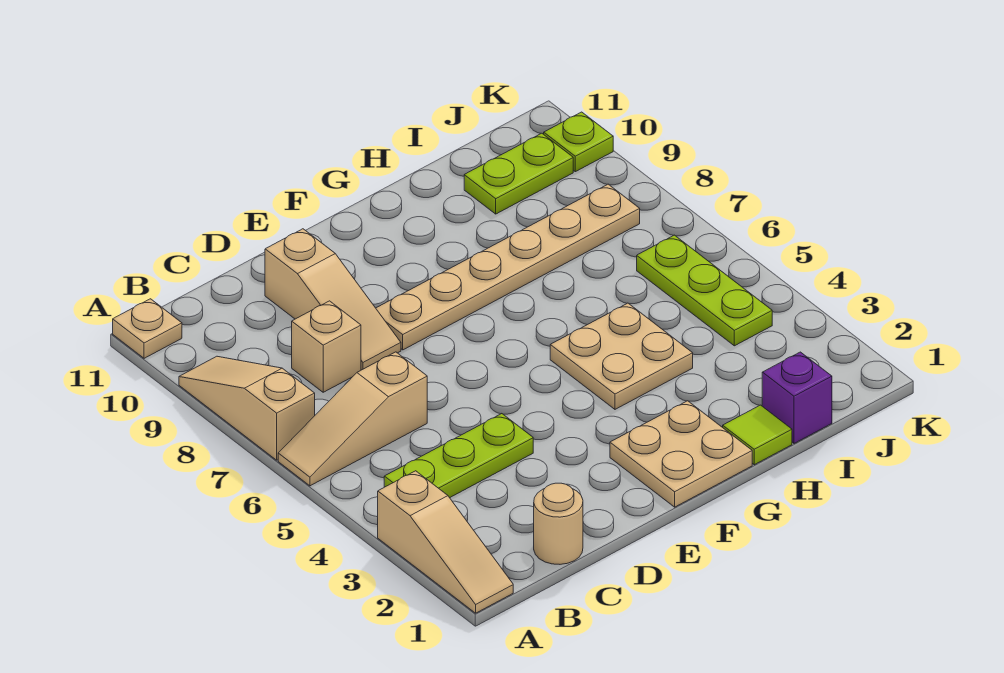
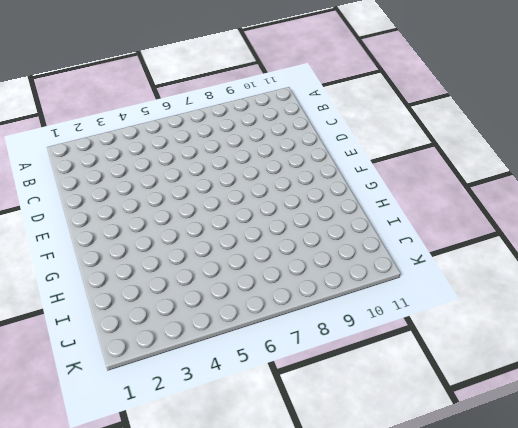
none -> tan slope A1:A3 level 1 top 3
none -> tan slope A6:C6 level 1 top C
none -> tan slope A7:A9 level 1 top 7

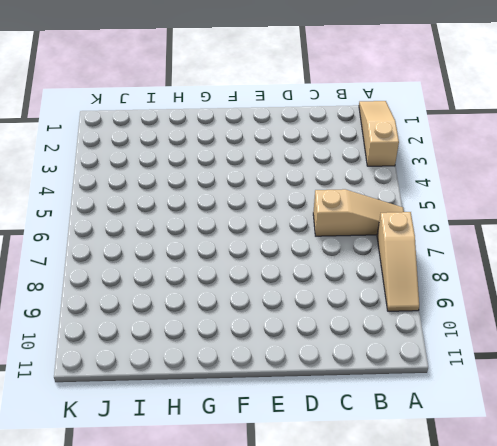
none -> tan plate A11 level 1
none -> lime plate B4:D4 level 1
none -> tan round brick C1 level 1

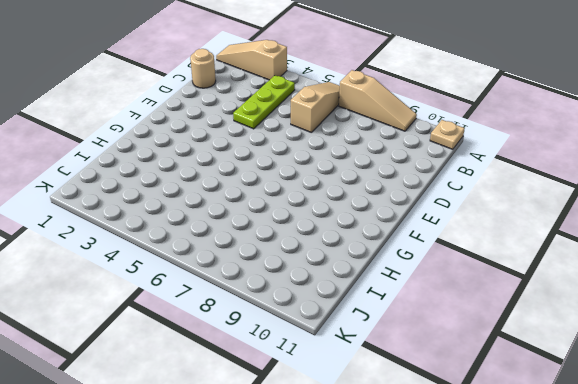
none -> tan brick C8 level 1
none -> tan slope D8:D10 level 1 top 10
none -> tan plate E8:J8 level 1

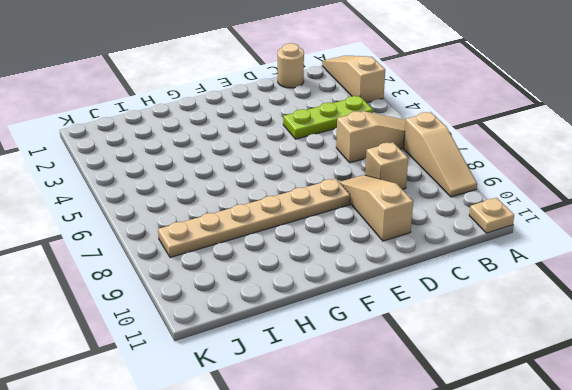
none -> tan plate F1:G2 level 1
none -> tan plate G4:H5 level 1
none -> lime tile H1 level 1

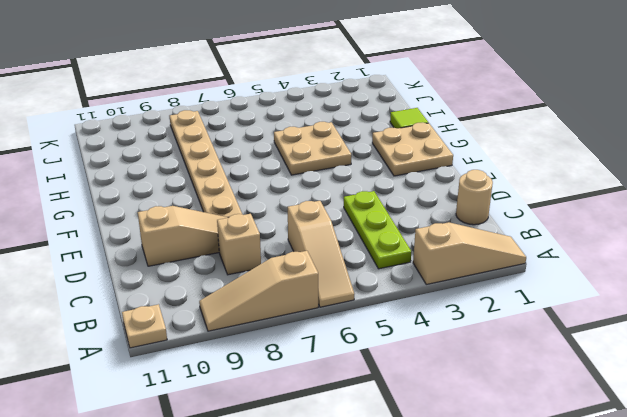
none -> purple brick I1 level 1
none -> lime plate I10:J10 level 1
none -> lime plate J4:J6 level 1

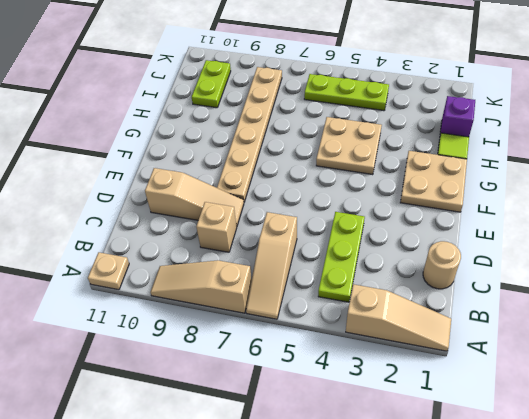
none -> lime plate K10 level 1

